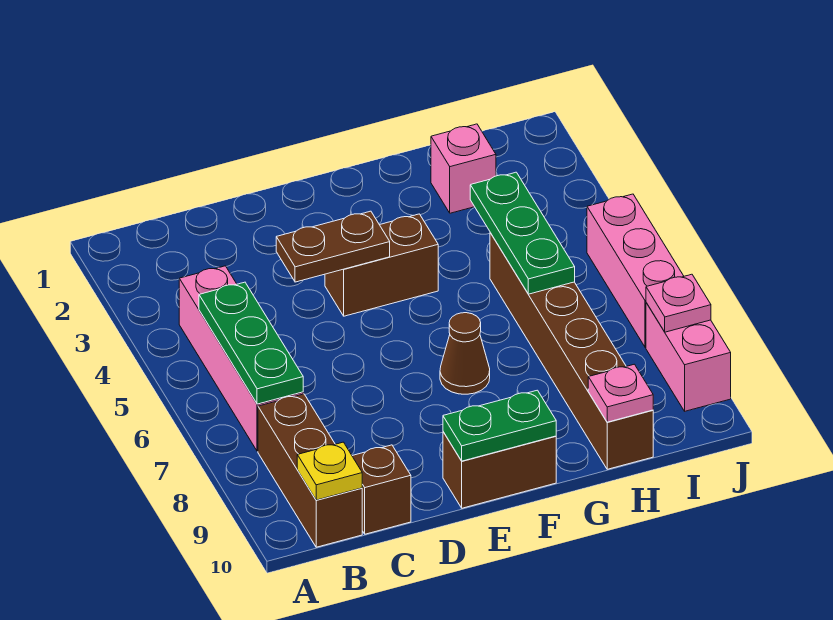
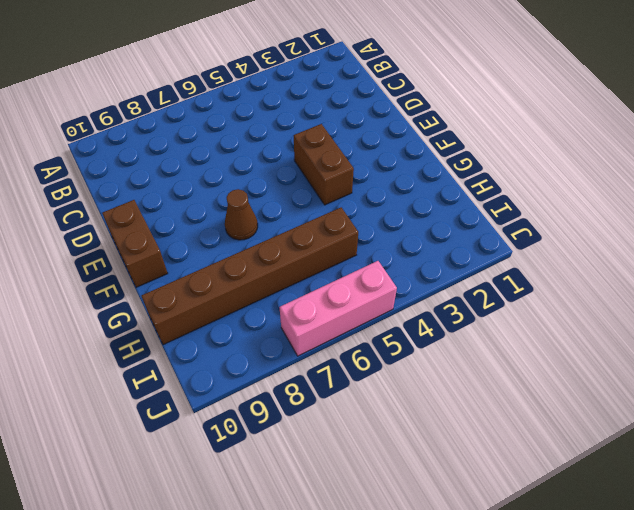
none -> pink brick B4:B7 level 1
none -> brown brick B8:B10 level 1
none -> brown brick C10 level 1

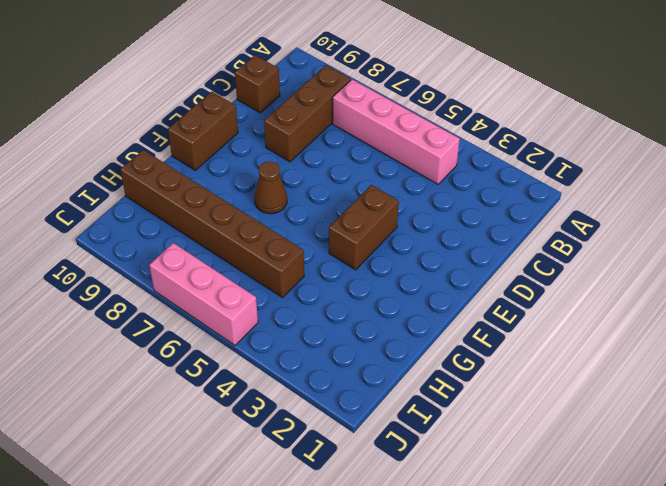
brown brick B8:D8 level 1 -> brown brick B8:B10 level 1
none -> pink brick H2 level 1
none -> pink brick J8:J9 level 1
none -> green plate B5:B7 level 2

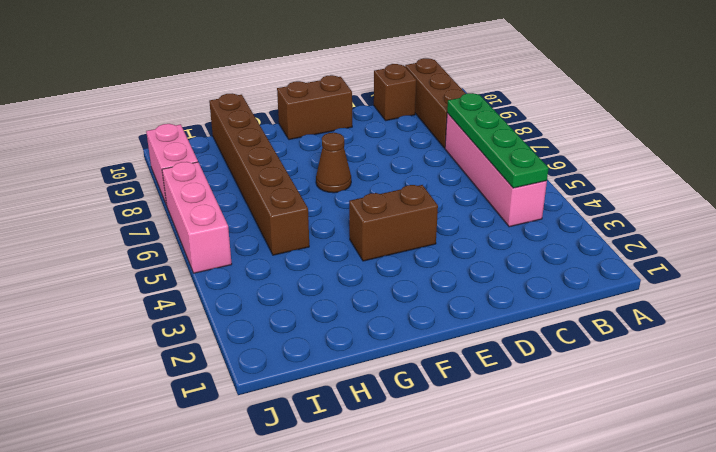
green plate B4:B7 level 2 -> green plate B5:B7 level 2
none -> pink brick H2 level 1
none -> yellow plate B10 level 2
none -> brown plate D4:E4 level 2

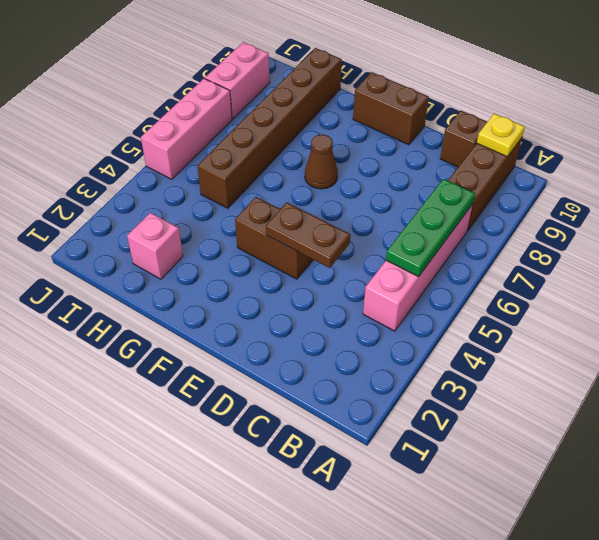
none -> green plate E10:F10 level 2
none -> green plate H4:H6 level 2
none -> pink plate H10 level 2

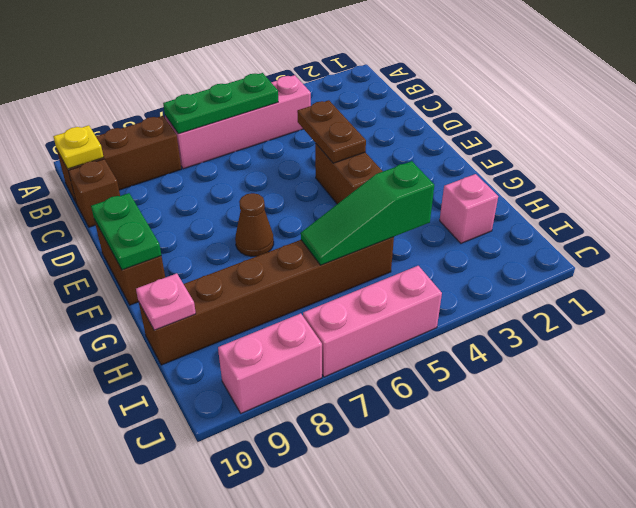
green slope H4:H6 level 2 top 4 -> green plate H4:H6 level 2
none -> pink plate J8 level 2

